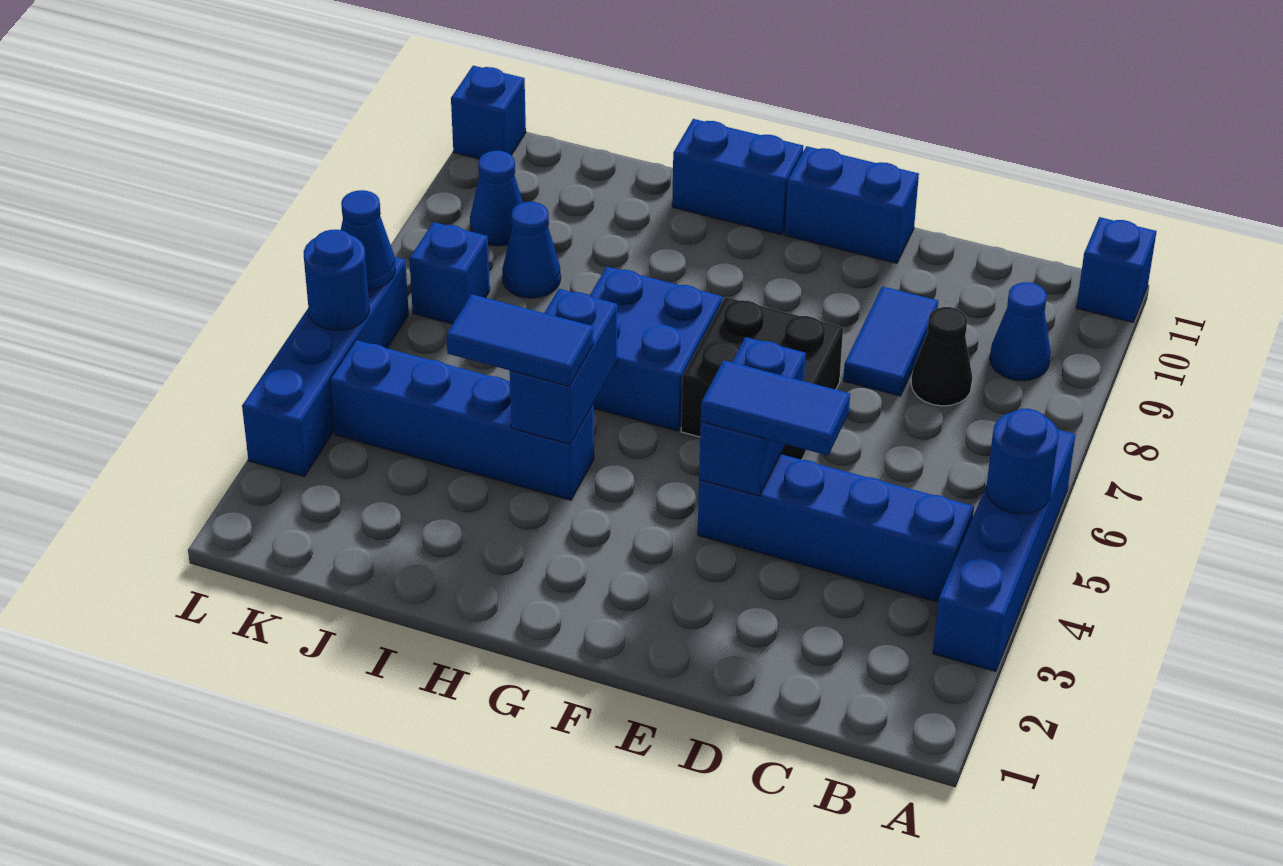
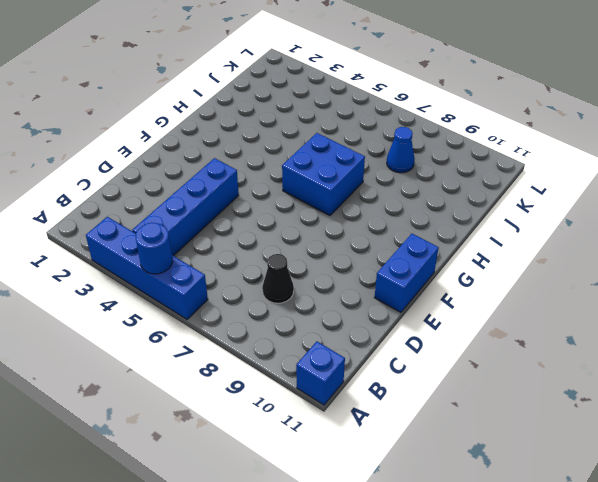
none -> blue cone B9 level 1
none -> blue tile D8:D9 level 1
none -> black brick E6:F7 level 1

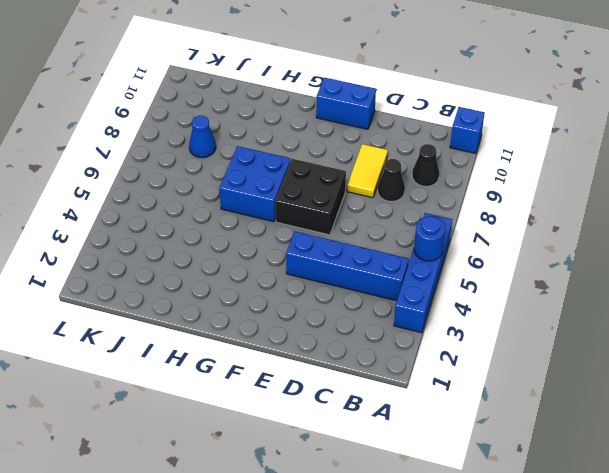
black cone B9 level 1 -> blue cone B9 level 1
yellow tile D8:D9 level 1 -> blue tile D8:D9 level 1
none -> blue brick G11:H11 level 1
none -> blue brick H4:K4 level 1
none -> blue brick K7 level 1

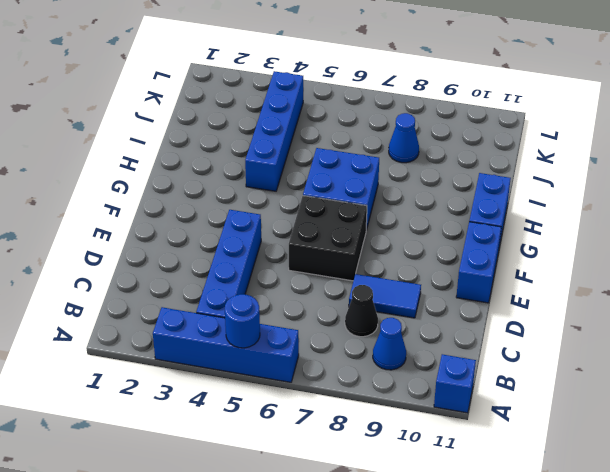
none -> blue brick K7 level 1
none -> blue cone K9 level 1
none -> blue brick L3:L6 level 1

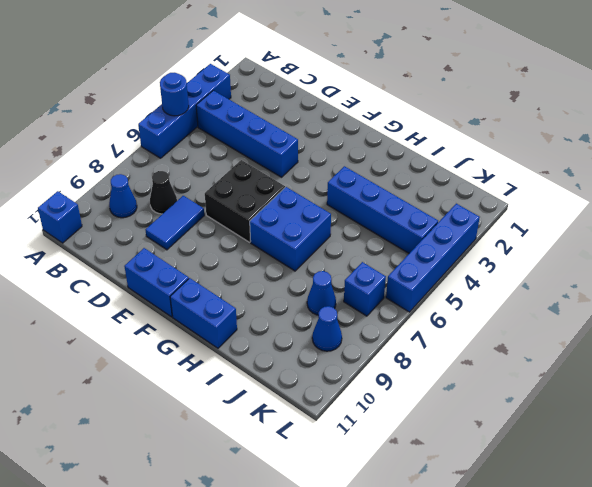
none -> blue brick L11 level 1
none -> blue brick E4:E5 level 2
none -> blue brick H4:H5 level 2

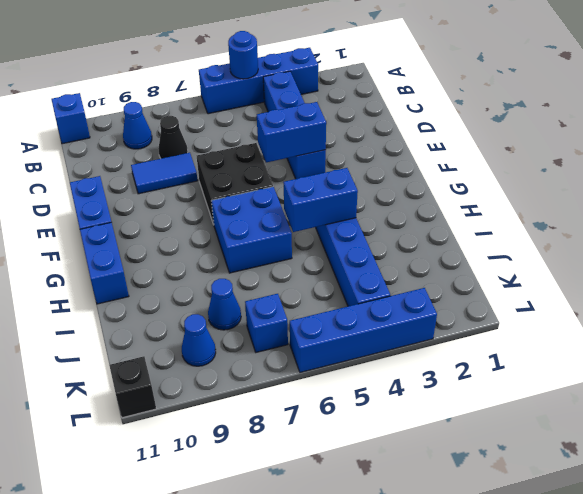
black brick L11 level 1 -> blue brick L11 level 1
none -> blue round brick L5 level 2
none -> blue cone L6 level 2
none -> blue tile D4:E4 level 3

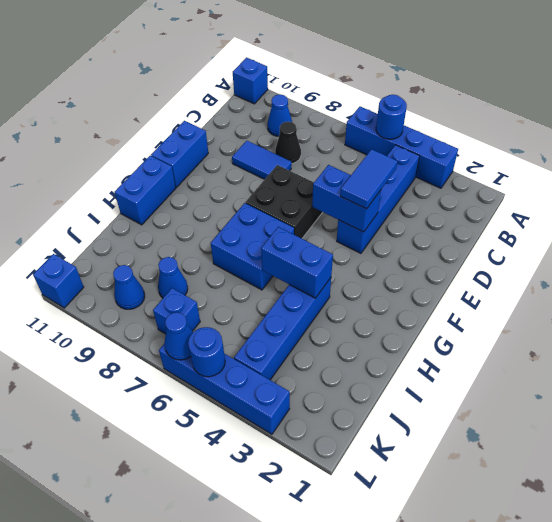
none -> blue tile H4:I4 level 3

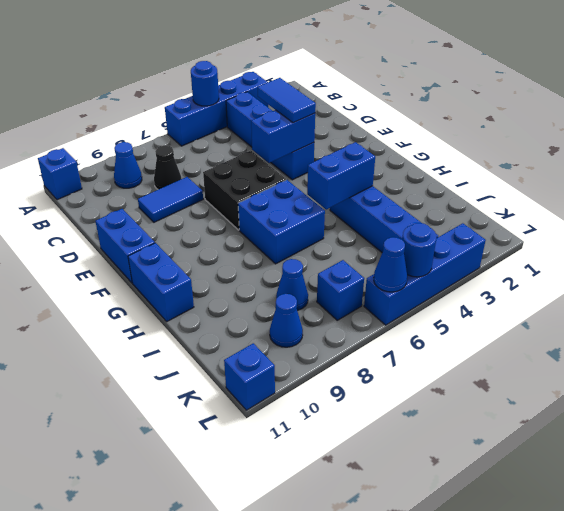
none -> blue tile H4:I4 level 3

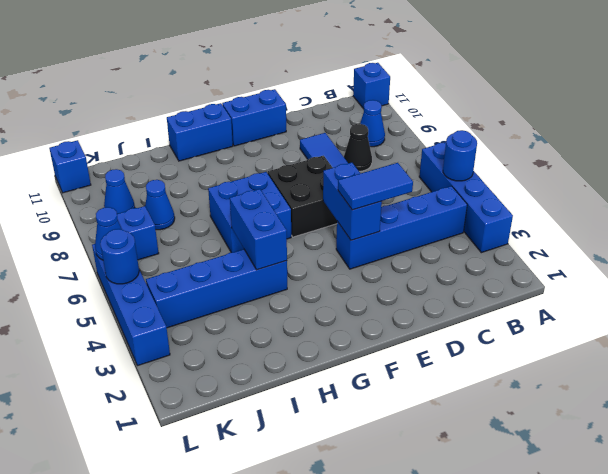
none -> blue tile H4:I4 level 3

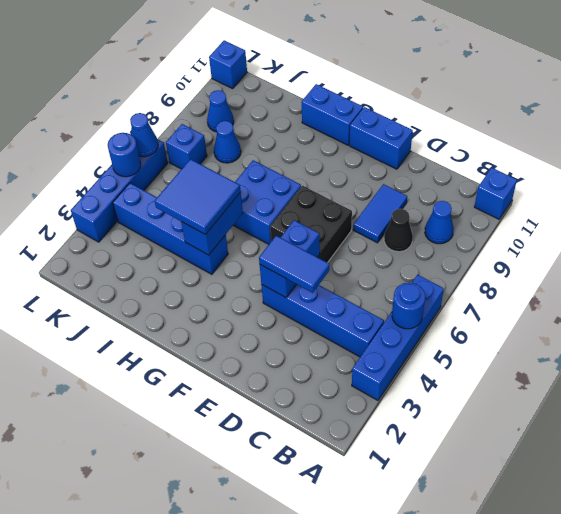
blue tile H4:I5 level 3 -> blue tile H4:I4 level 3

